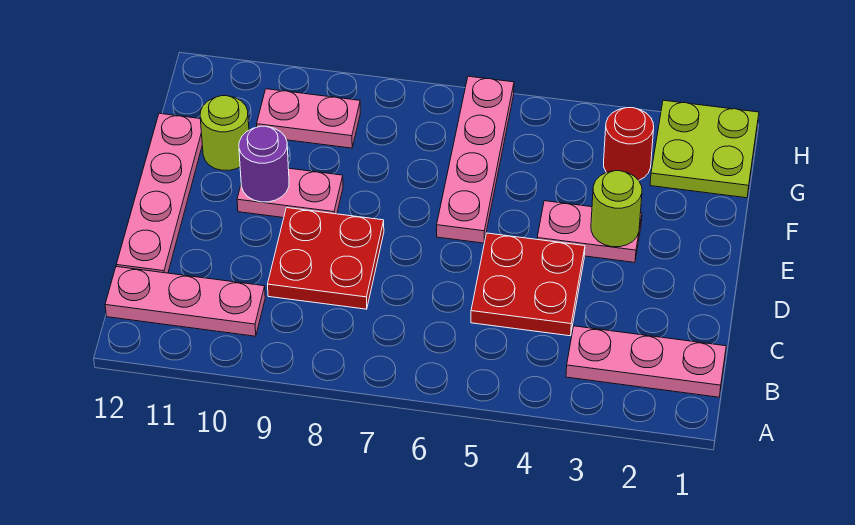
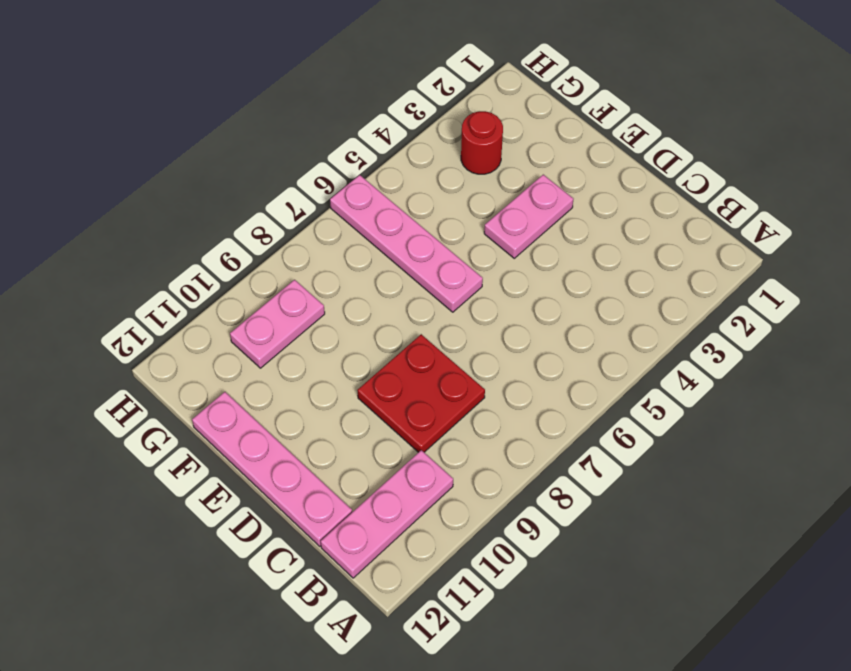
none -> pink plate B1:B3 level 1
none -> red plate C4:D5 level 1
none -> pink plate E9:E10 level 1

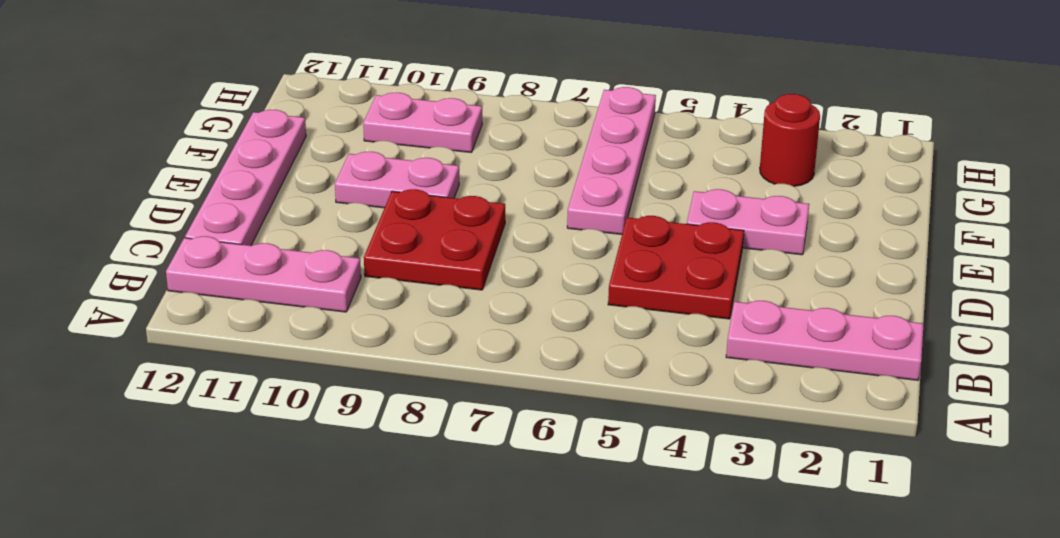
none -> lime round brick F11 level 1
none -> lime plate G1:H2 level 1
none -> lime round brick E3 level 2

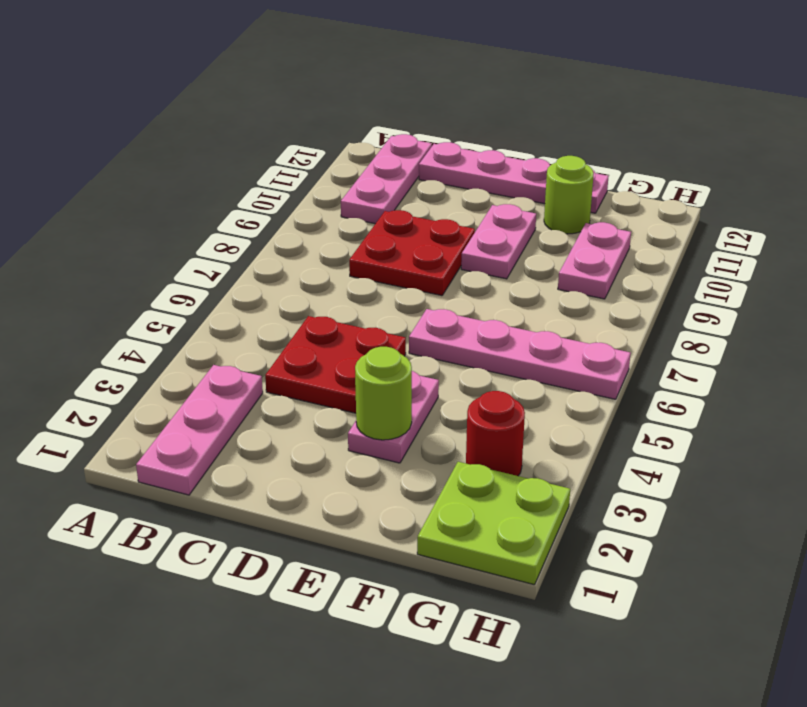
none -> purple round brick E10 level 2

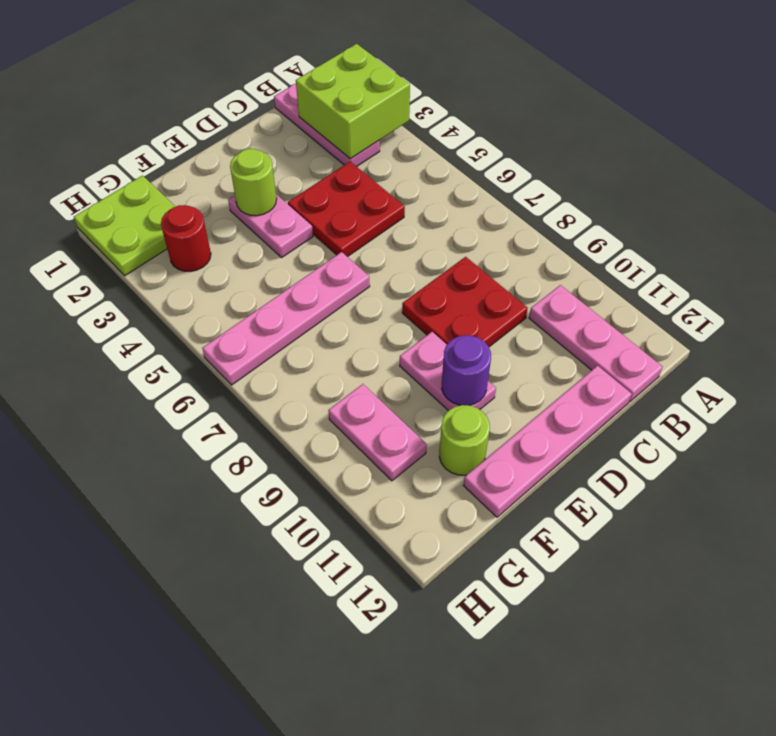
lime brick A2:B3 level 2 -> none

